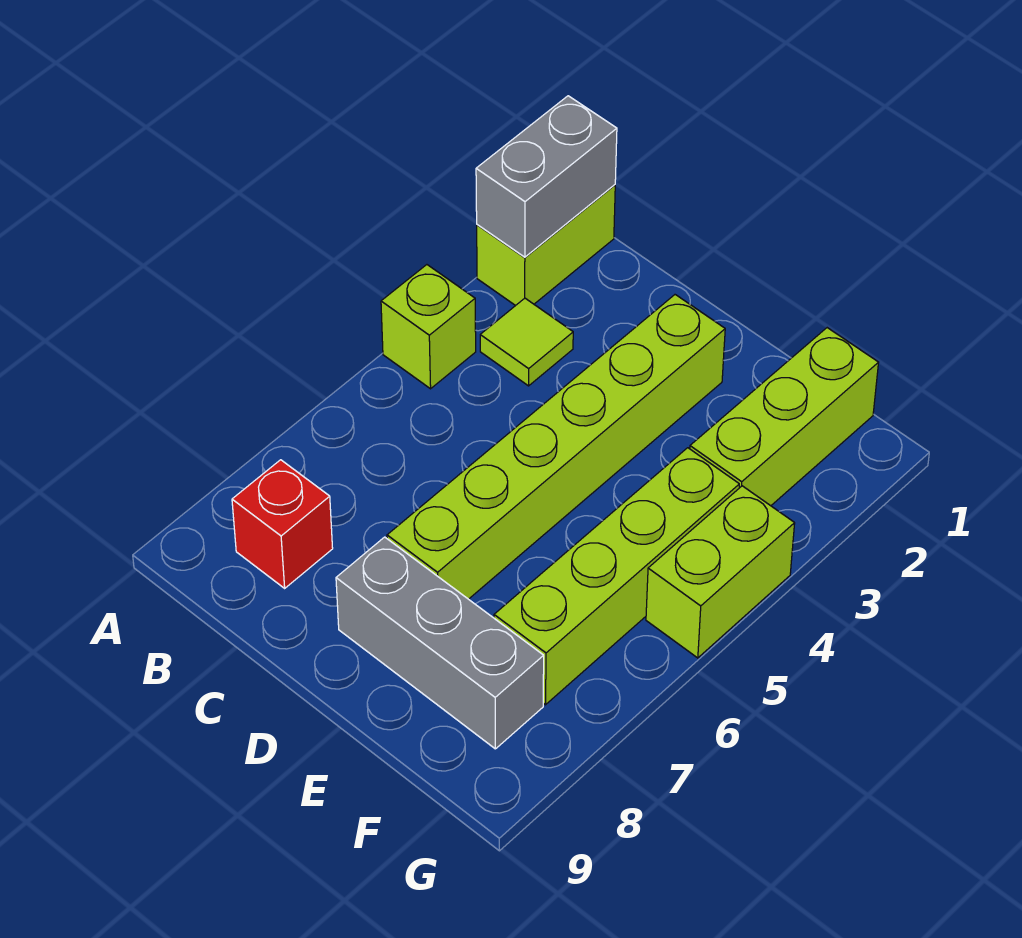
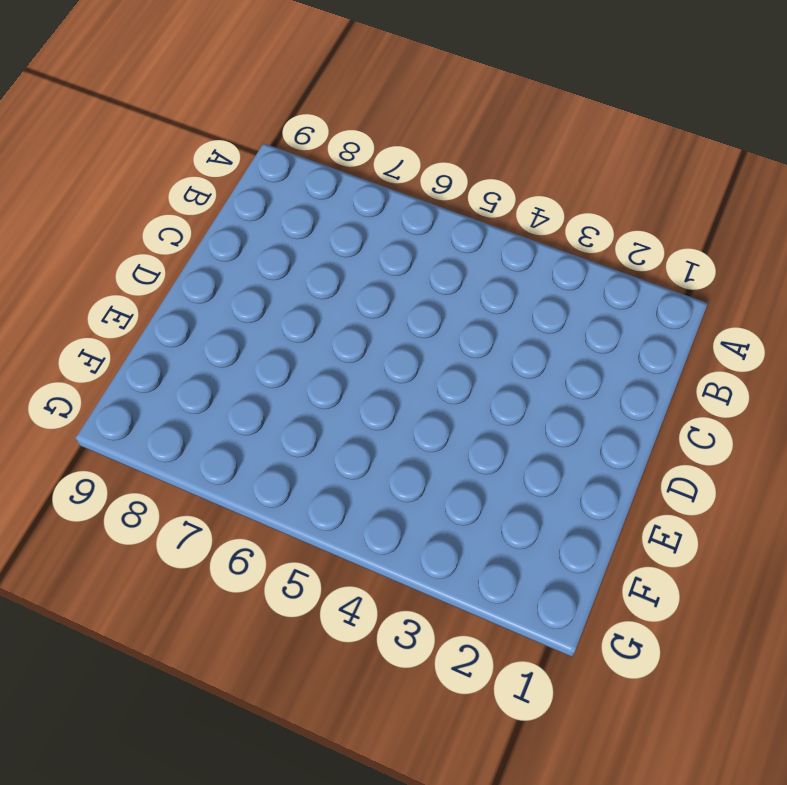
none -> lime brick A1:A2 level 1
none -> lime brick A4 level 1

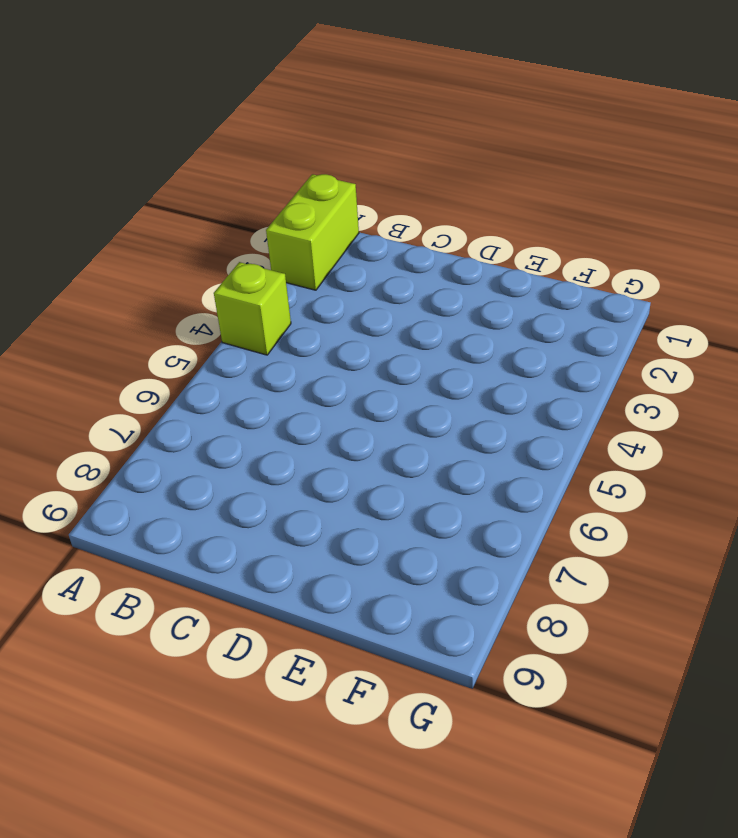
none -> lime tile B3 level 1
none -> red brick B8 level 1

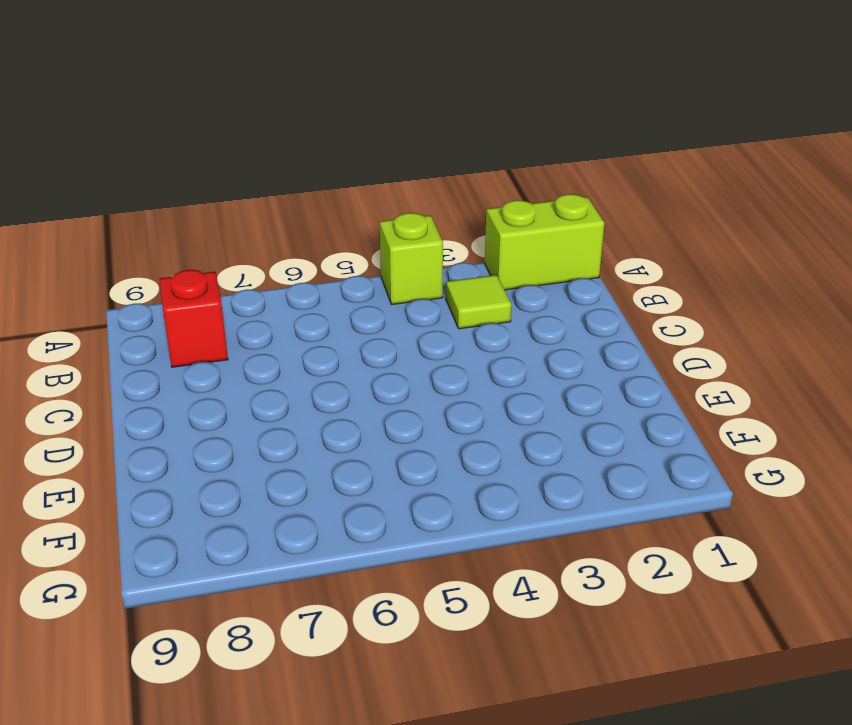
none -> lime brick D2:D7 level 1
none -> grey brick D8:F8 level 1

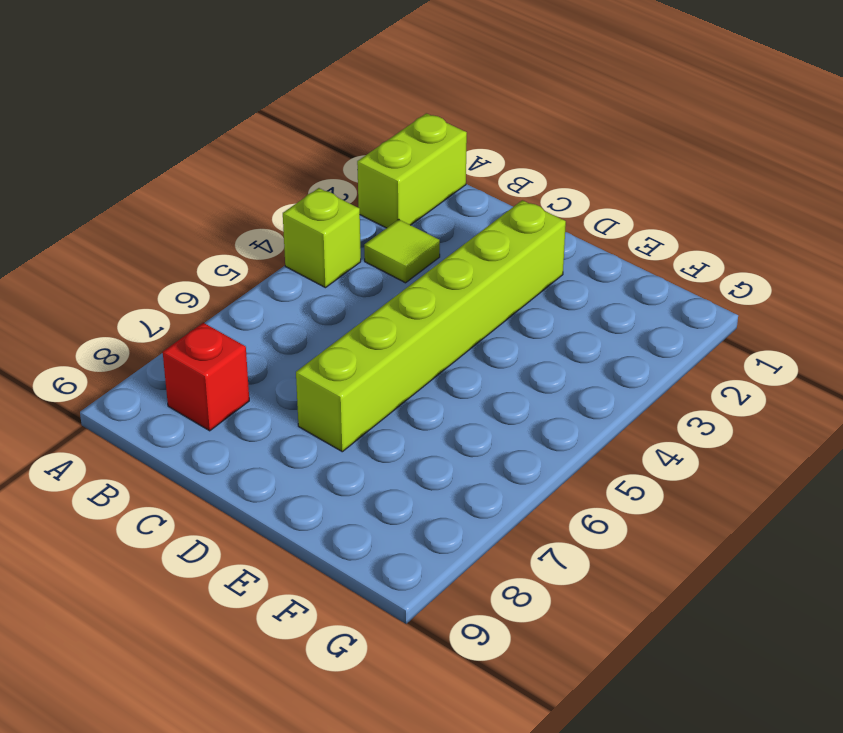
none -> grey brick D8:F8 level 1
none -> lime brick F1:F3 level 1

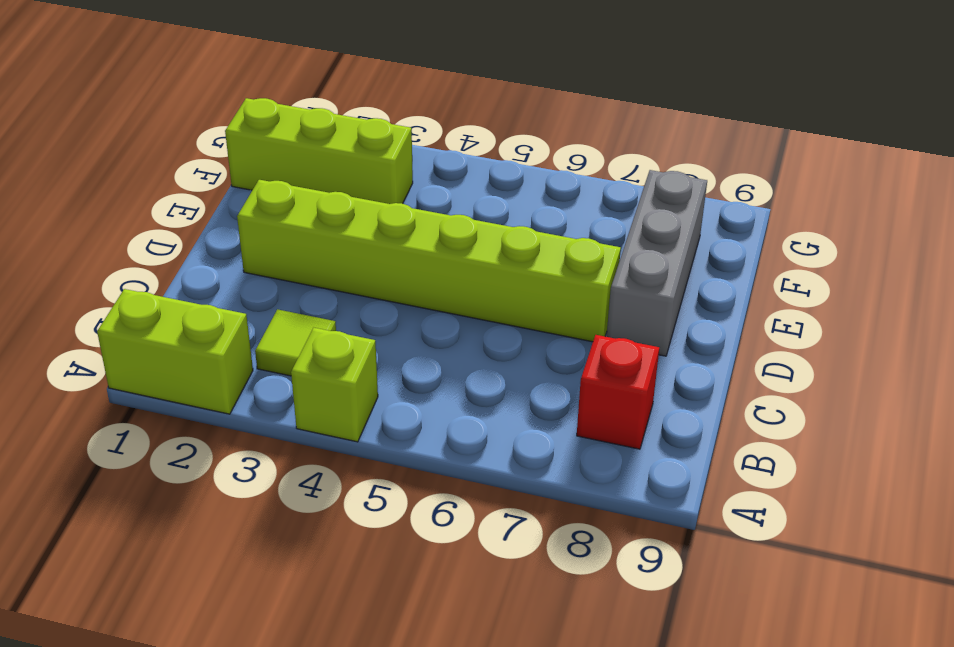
none -> lime brick F4:F7 level 1
none -> lime brick G4:G5 level 1

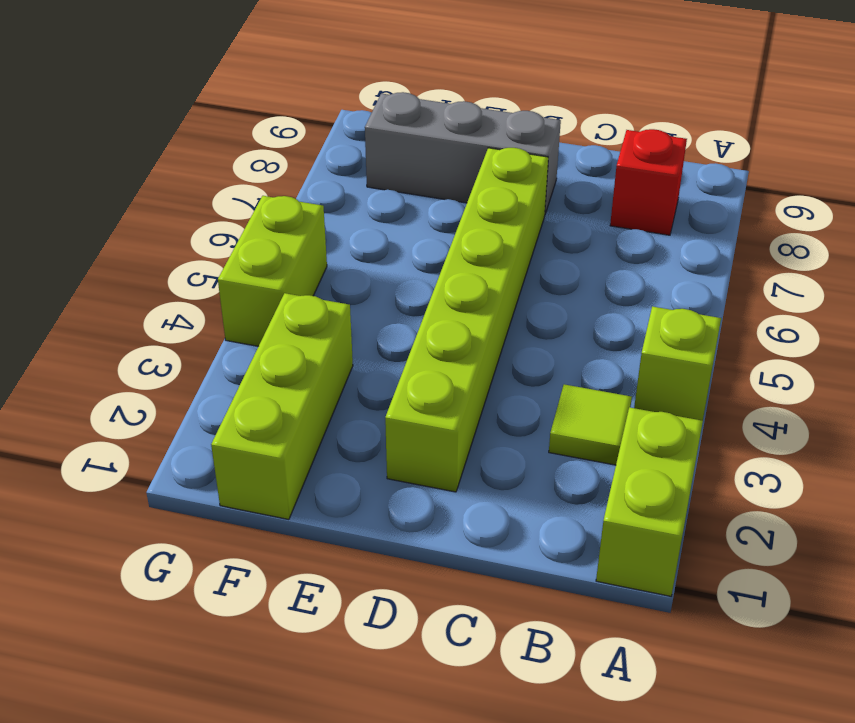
none -> lime brick F4:F7 level 1
none -> grey brick A1:A2 level 2

